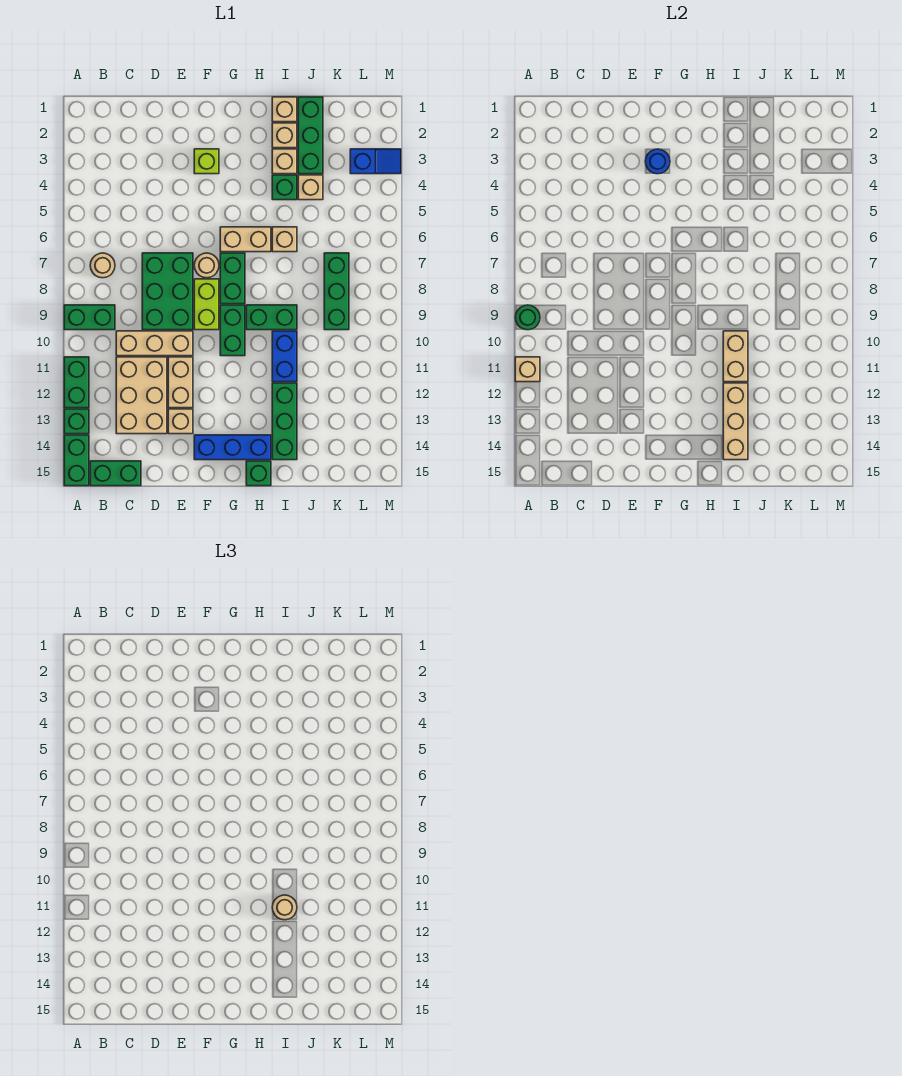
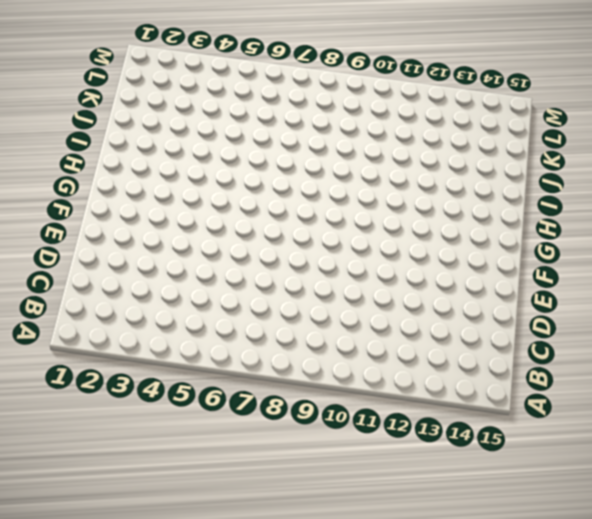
none -> green brick A9:B9 level 1
none -> green brick A11:A12 level 1
none -> green brick A13 level 1
none -> green brick A14:A15 level 1

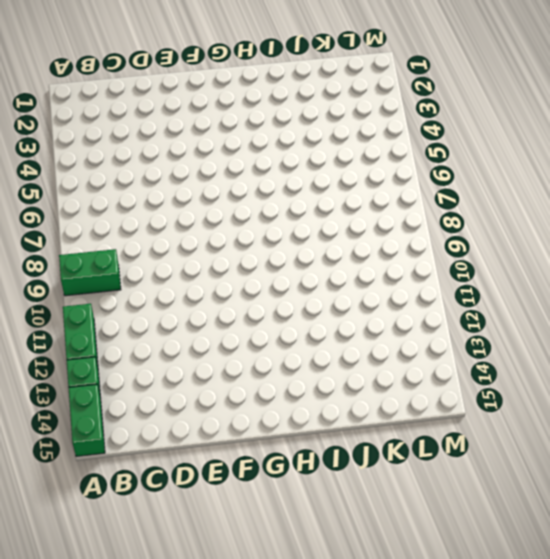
none -> tan round brick B7 level 1
none -> green brick B15:C15 level 1
none -> tan brick C10:E10 level 1
none -> tan brick C11:D13 level 1

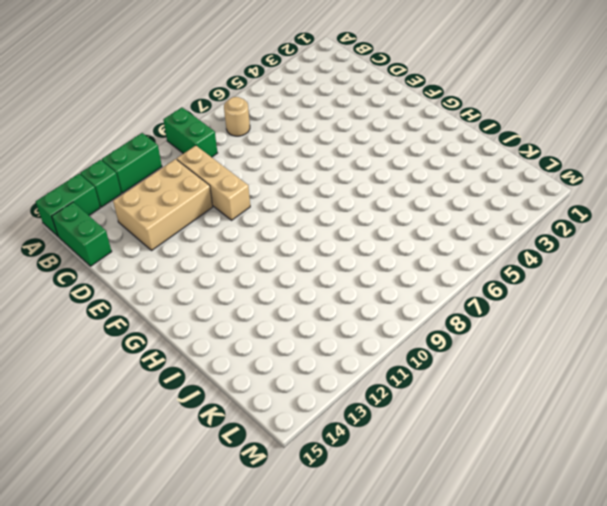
none -> green brick D7:E9 level 1
none -> tan brick E11:E12 level 1
none -> tan brick E13 level 1
none -> lime brick F3 level 1

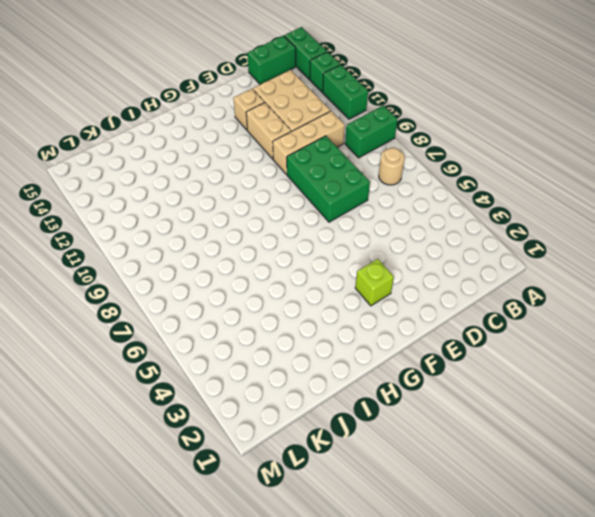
none -> tan round brick F7 level 1
none -> lime brick F8:F9 level 1
none -> blue brick F14:H14 level 1
none -> tan brick G6:H6 level 1

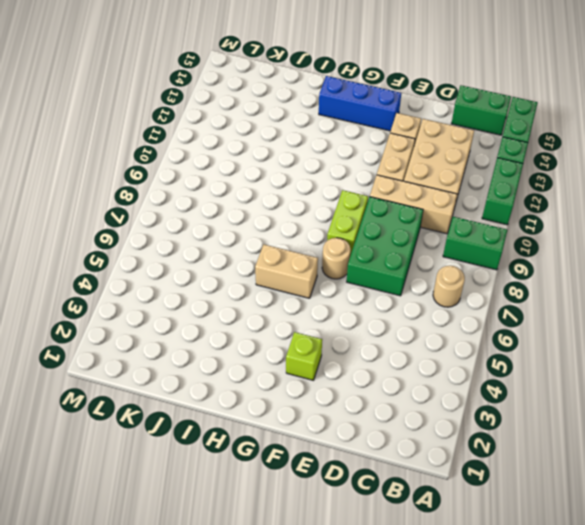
none -> green brick G7:G8 level 1
none -> green brick G9:G10 level 1
none -> green brick H9:I9 level 1
none -> green brick H15 level 1

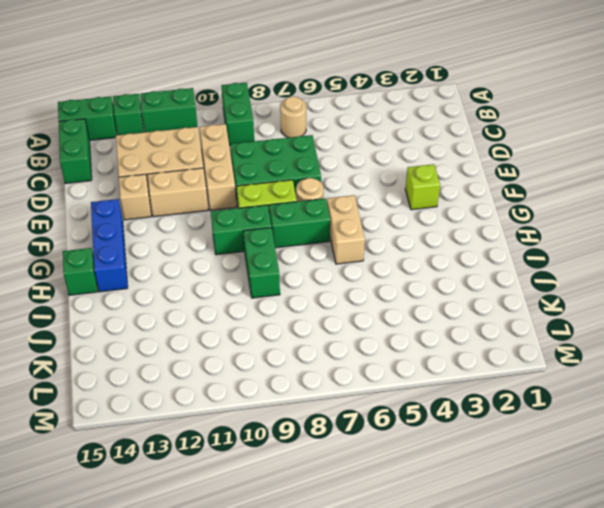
none -> tan brick I1 level 1
none -> tan brick I2 level 1
none -> tan brick I3 level 1
none -> green brick I4 level 1

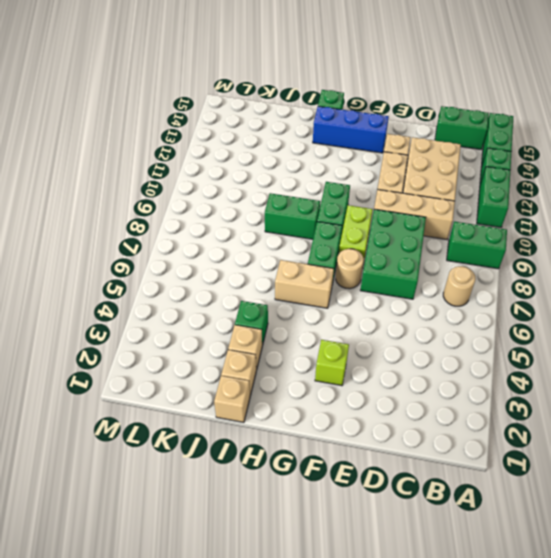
none -> tan brick I6 level 1
none -> blue brick I10:I11 level 1
none -> green brick I12:I14 level 1
none -> green brick J1:J3 level 1

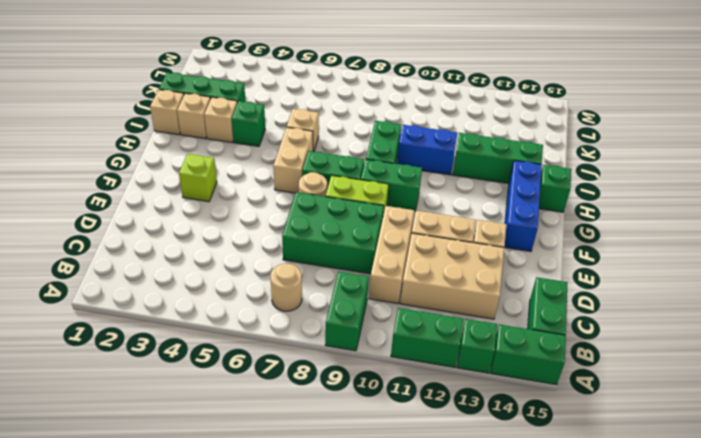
none -> tan brick J4 level 1
none -> green brick K7:K9 level 1
none -> blue slope L3:M3 level 1 top L
none -> green round brick A9 level 2

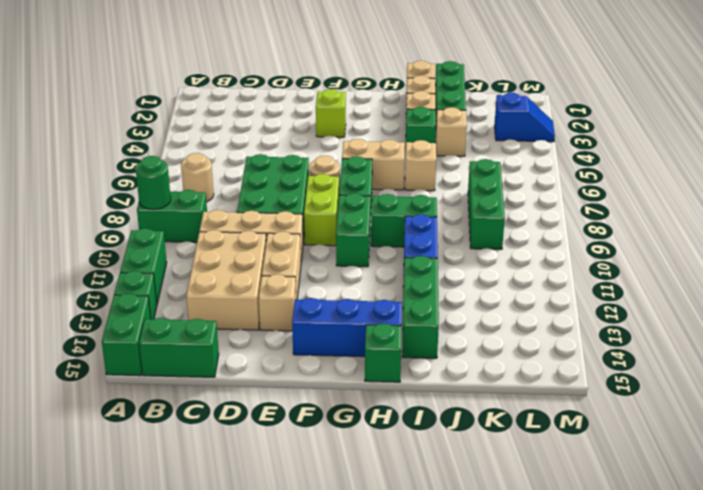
none -> tan brick A11 level 2
none -> blue round brick F3 level 2
none -> tan brick I10:I11 level 2
none -> tan brick I12:I14 level 2

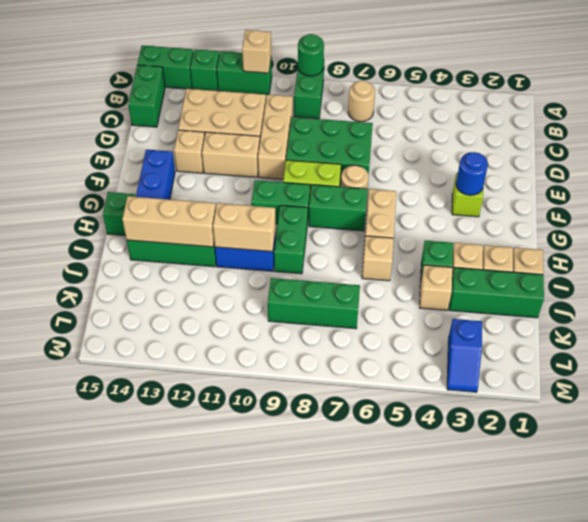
none -> tan round brick I11 level 3

